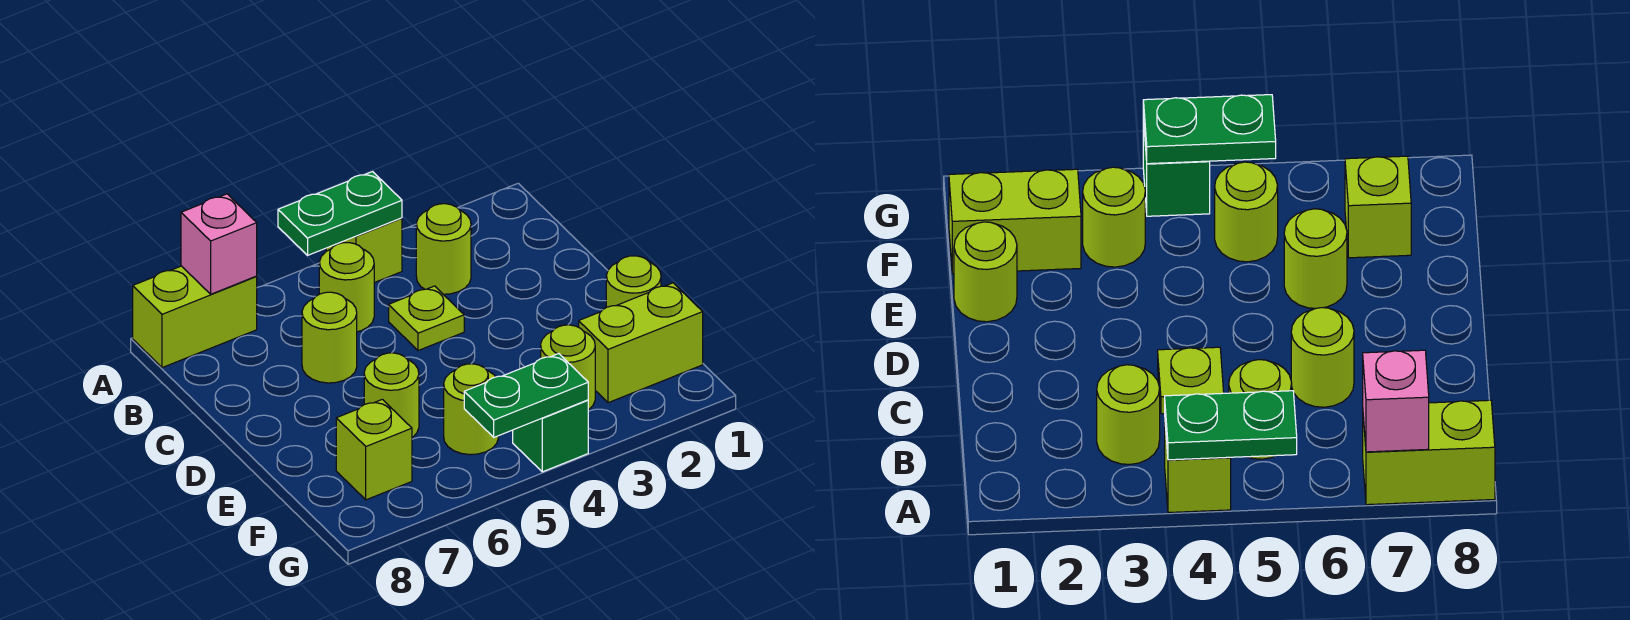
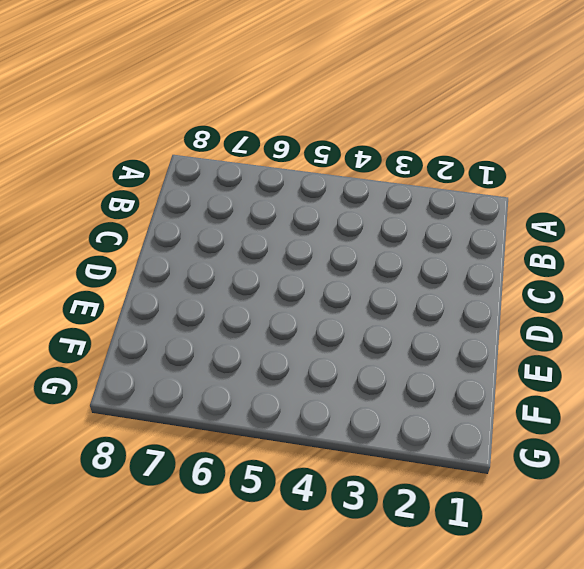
none -> lime brick A4 level 1
none -> lime brick A7:A8 level 1
none -> lime round brick B3 level 1

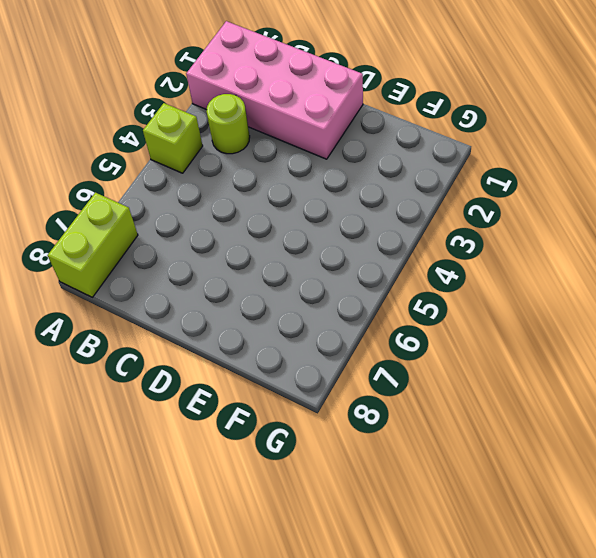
pink brick A1:D2 level 1 -> none
none -> lime round brick B5 level 1
none -> lime plate C4 level 1
none -> lime round brick C6 level 1

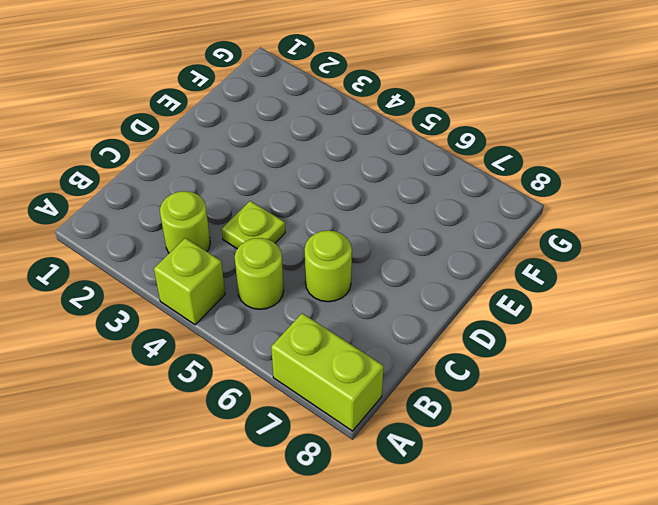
none -> lime round brick E1 level 1
none -> lime round brick E6 level 1
none -> lime brick F1:F2 level 1

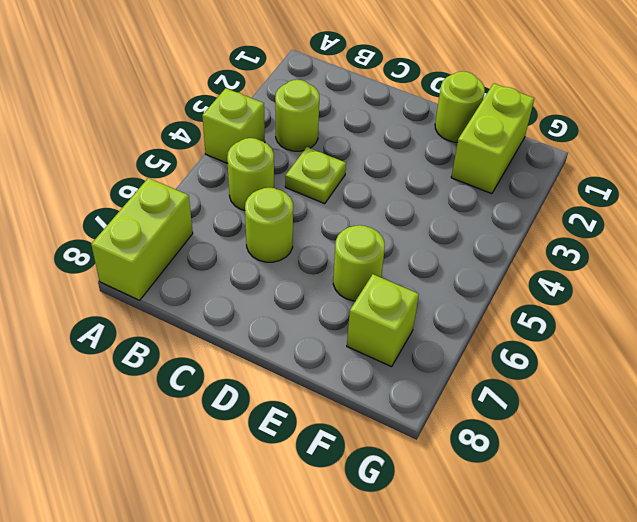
none -> lime round brick F3 level 1
none -> lime round brick F5 level 1
none -> green brick G4 level 1

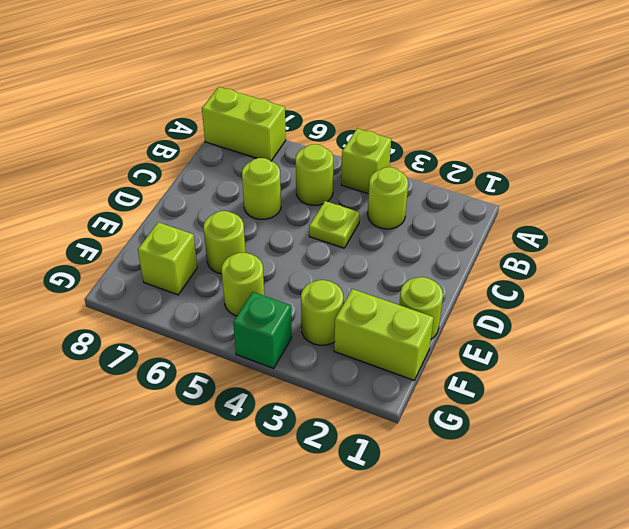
none -> green plate A4:A5 level 2
none -> pink brick A7 level 2
none -> green plate G4:G5 level 2

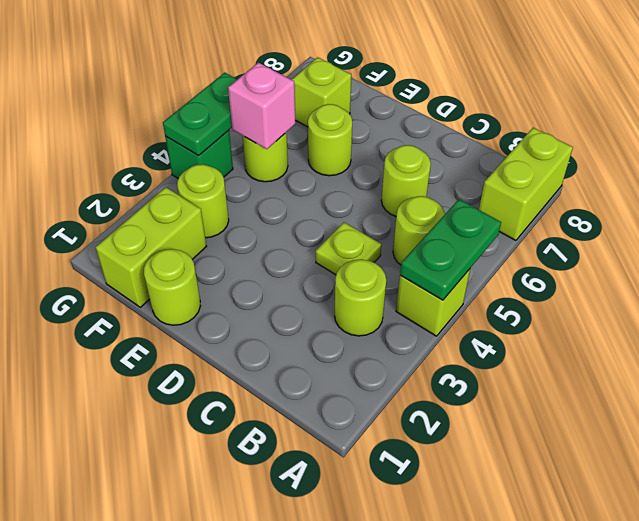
pink brick F5 level 2 -> pink brick A7 level 2

